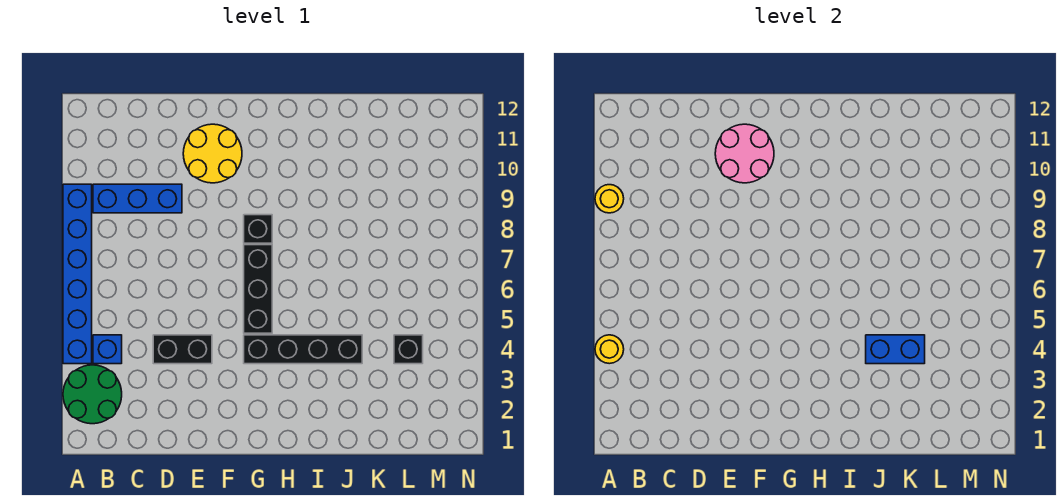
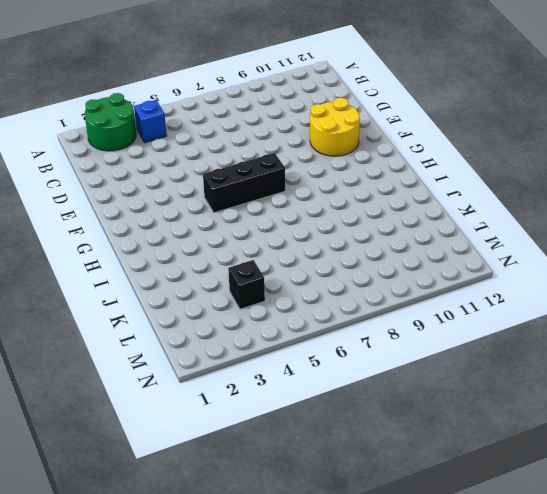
none -> blue brick A4:A9 level 1
none -> blue brick B9:D9 level 1
none -> black brick D4:E4 level 1

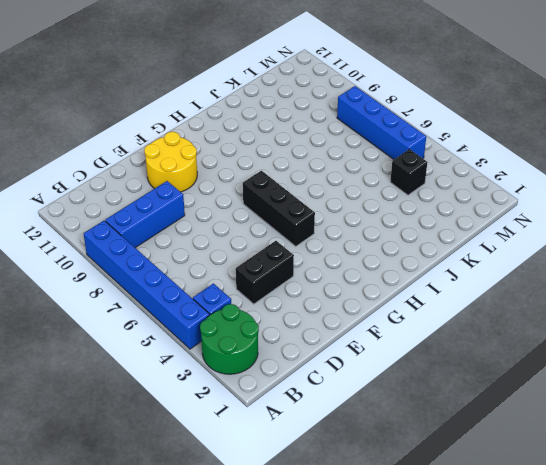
blue brick M5:M8 level 1 -> none
none -> black brick G4:J4 level 1
none -> black brick G8 level 1
none -> yellow round brick A4 level 2

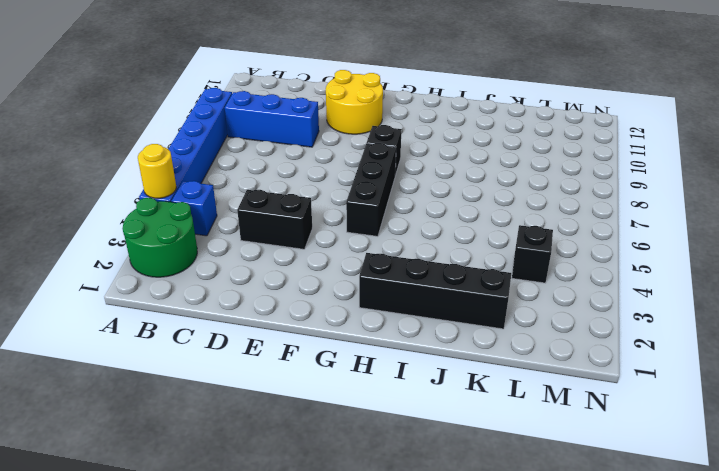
black brick H2:K2 level 1 -> black brick G4:J4 level 1
none -> yellow round brick A9 level 2
none -> pink round brick E10:F11 level 2
none -> blue brick J4:K4 level 2

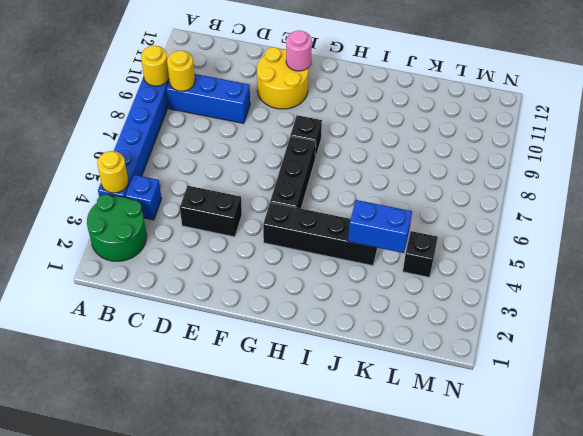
yellow round brick B9 level 2 -> none
pink round brick F11 level 2 -> pink round brick E10:F11 level 2

